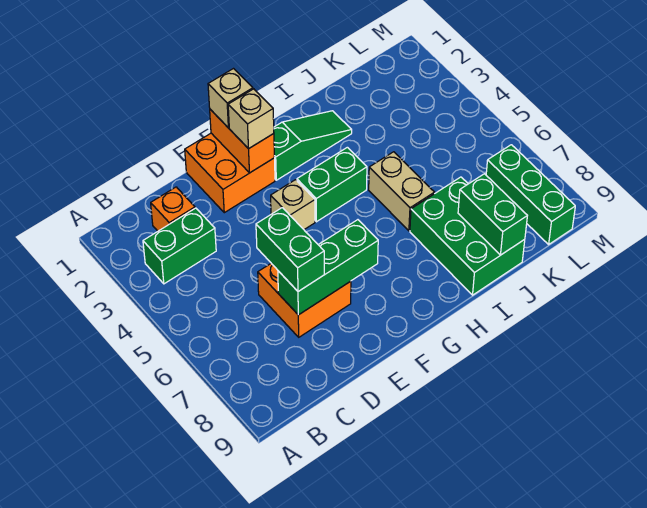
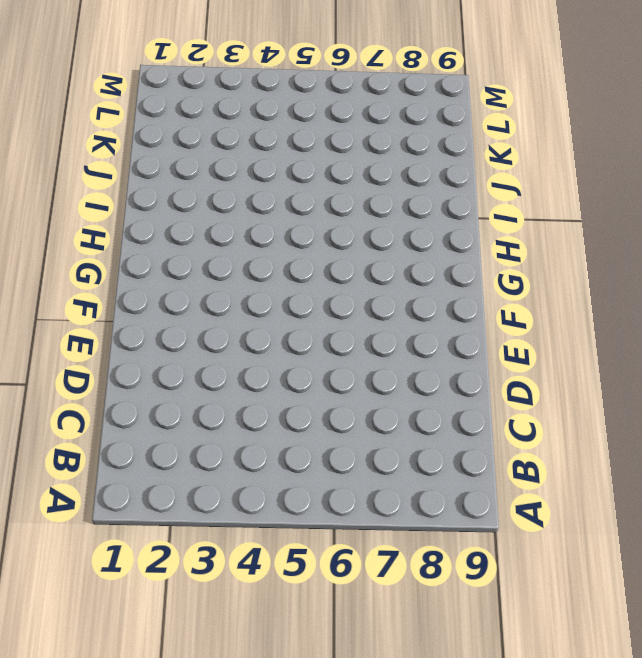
none -> green brick B3:C3 level 1
none -> orange brick C2 level 1
none -> orange brick D6:E7 level 1

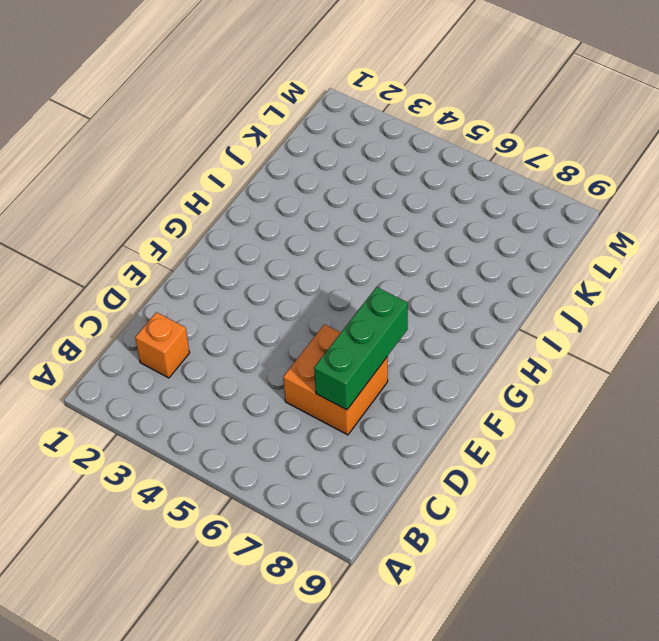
none -> green brick B3:C3 level 1
none -> orange brick E1:F2 level 1
none -> tan brick F4 level 1

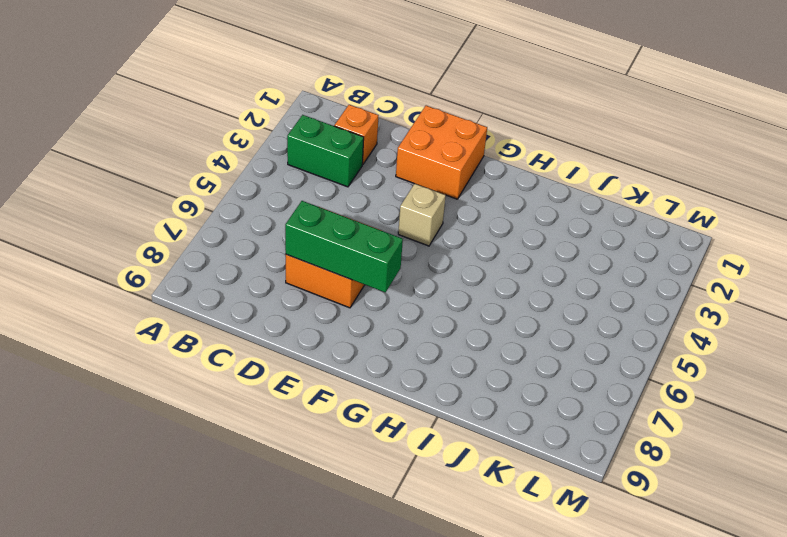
none -> green slope G2:I2 level 1 top G
none -> green brick G4:H4 level 1
none -> tan brick I5:I6 level 1

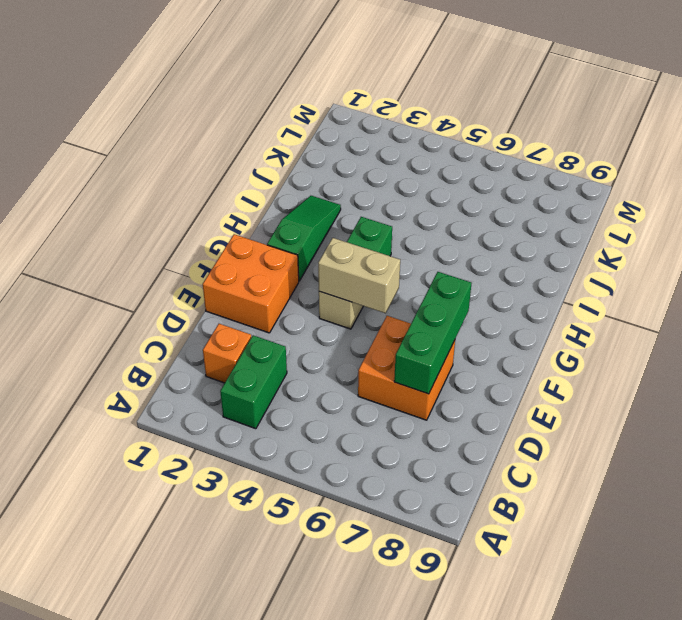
tan brick F4:F5 level 2 -> tan brick I5:I6 level 1
none -> green brick I7:J9 level 1
none -> green brick L7:L9 level 1
none -> orange brick F1:F2 level 2

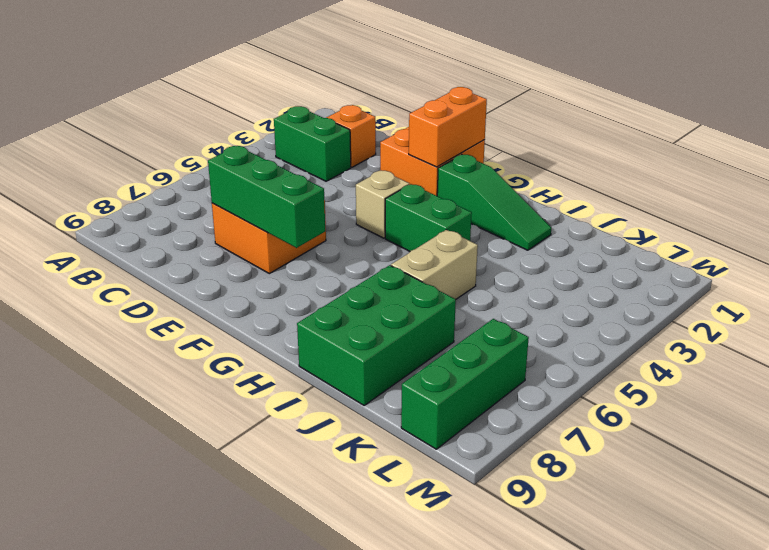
none -> green brick J8:J9 level 2
none -> green brick D6:D7 level 3
none -> tan brick F1 level 3

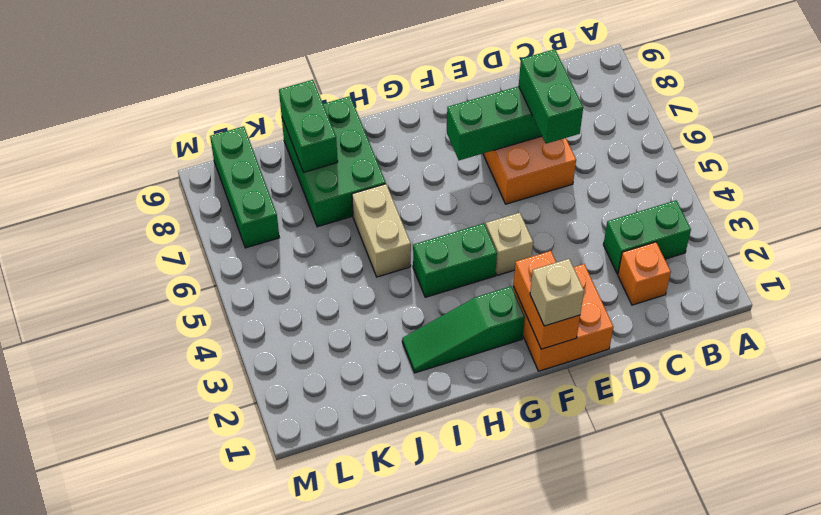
none -> tan brick F2 level 3

